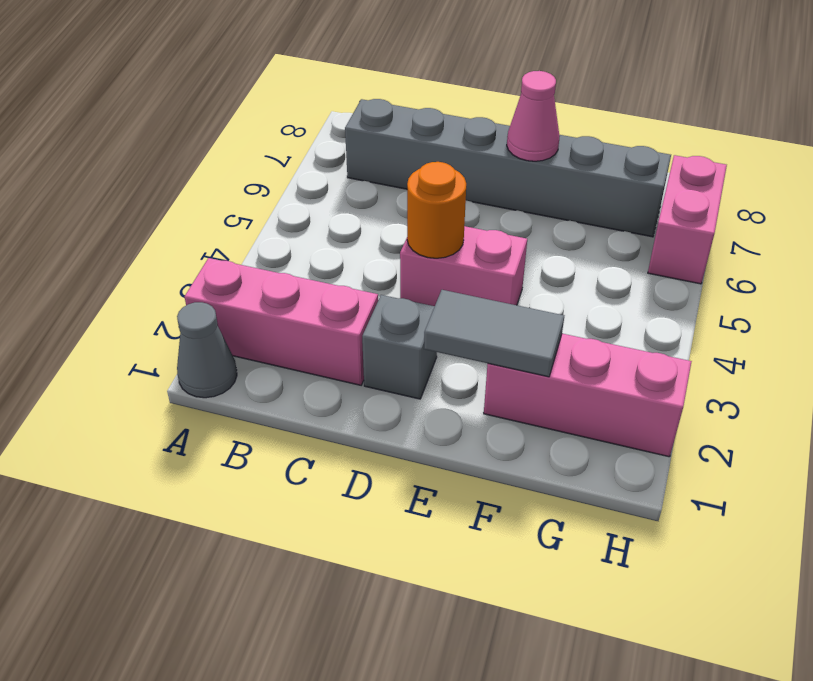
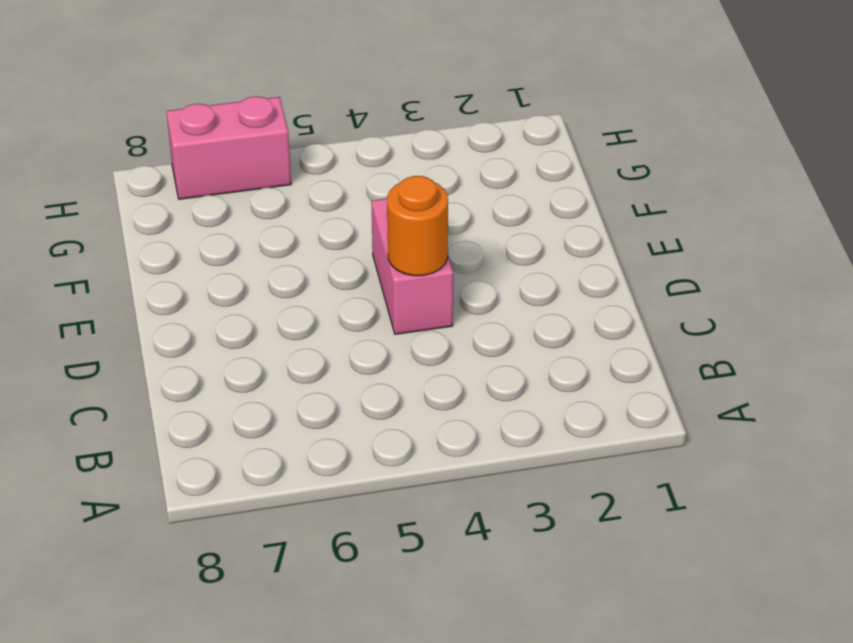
none -> grey cone A1 level 1
none -> pink brick A2:C2 level 1

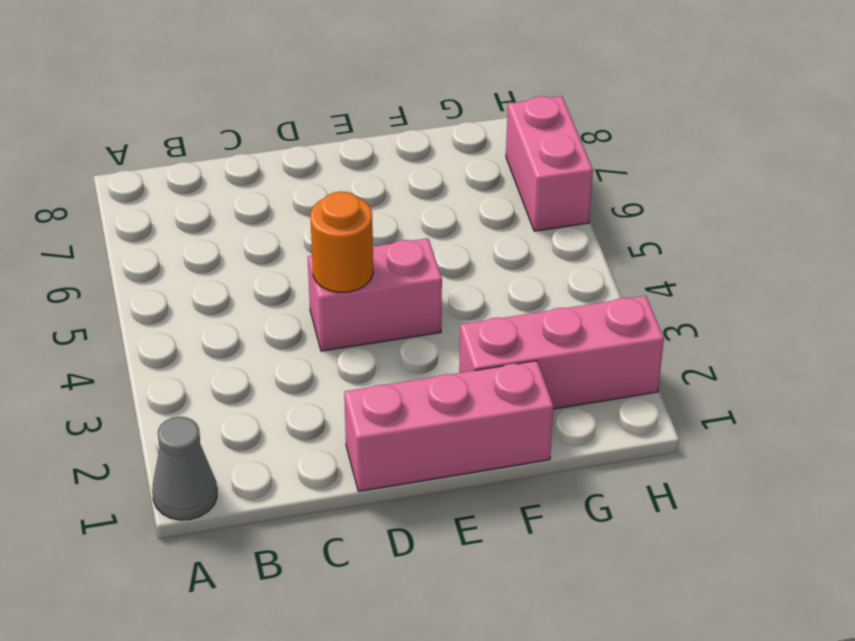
pink brick D1:F1 level 1 -> pink brick A2:C2 level 1
none -> grey brick B7:G7 level 1
none -> grey brick D2 level 1

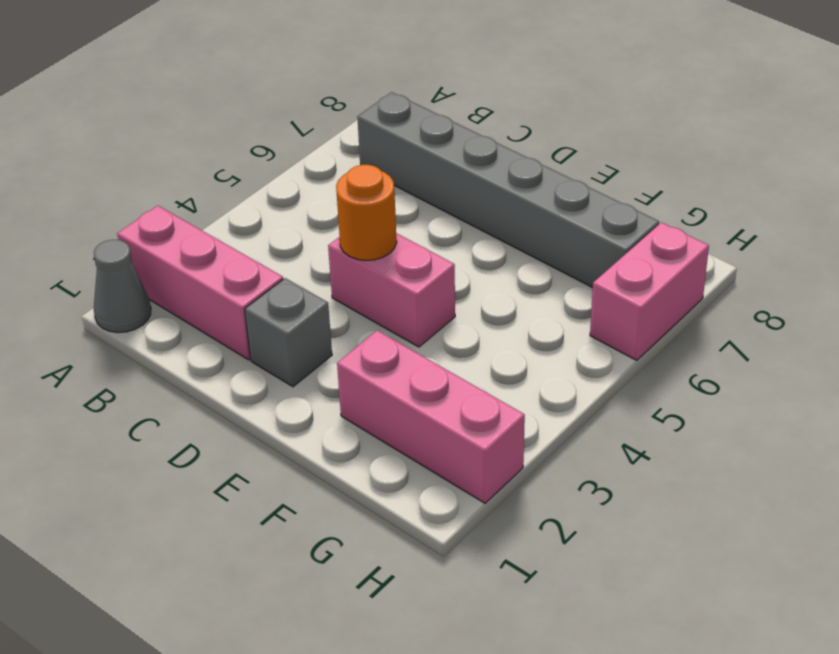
none -> grey tile E2:F2 level 2
none -> pink cone E7 level 2

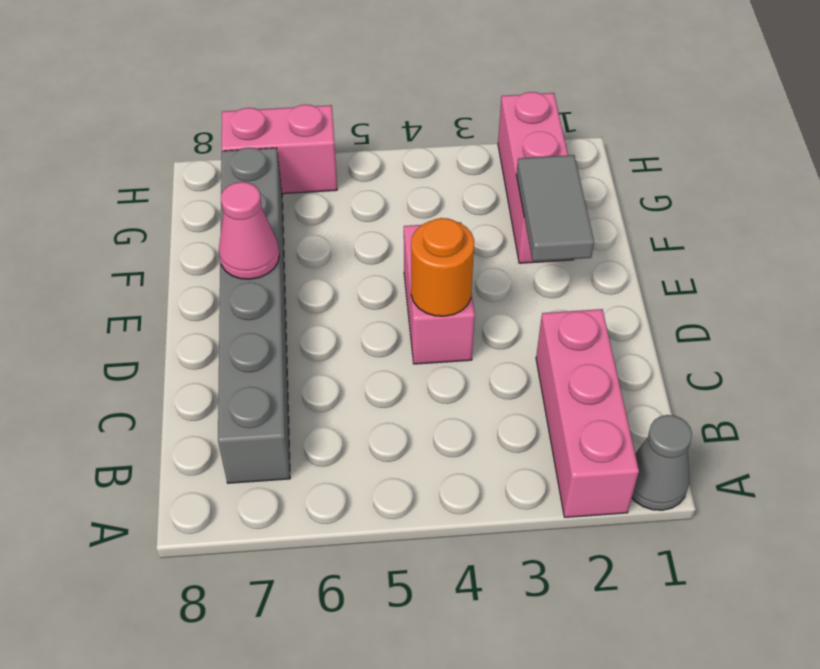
none -> grey brick D2 level 1

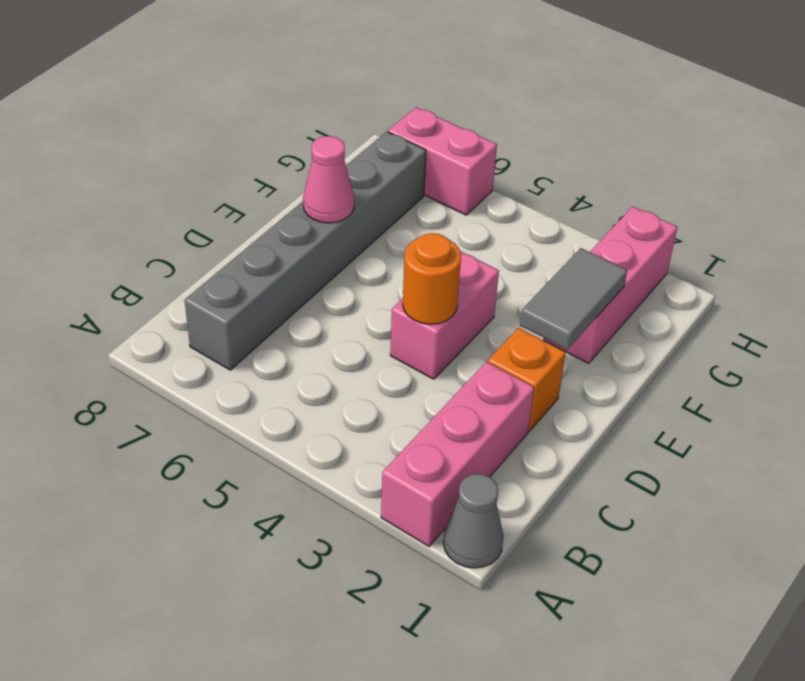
orange brick D2 level 1 -> grey brick D2 level 1

